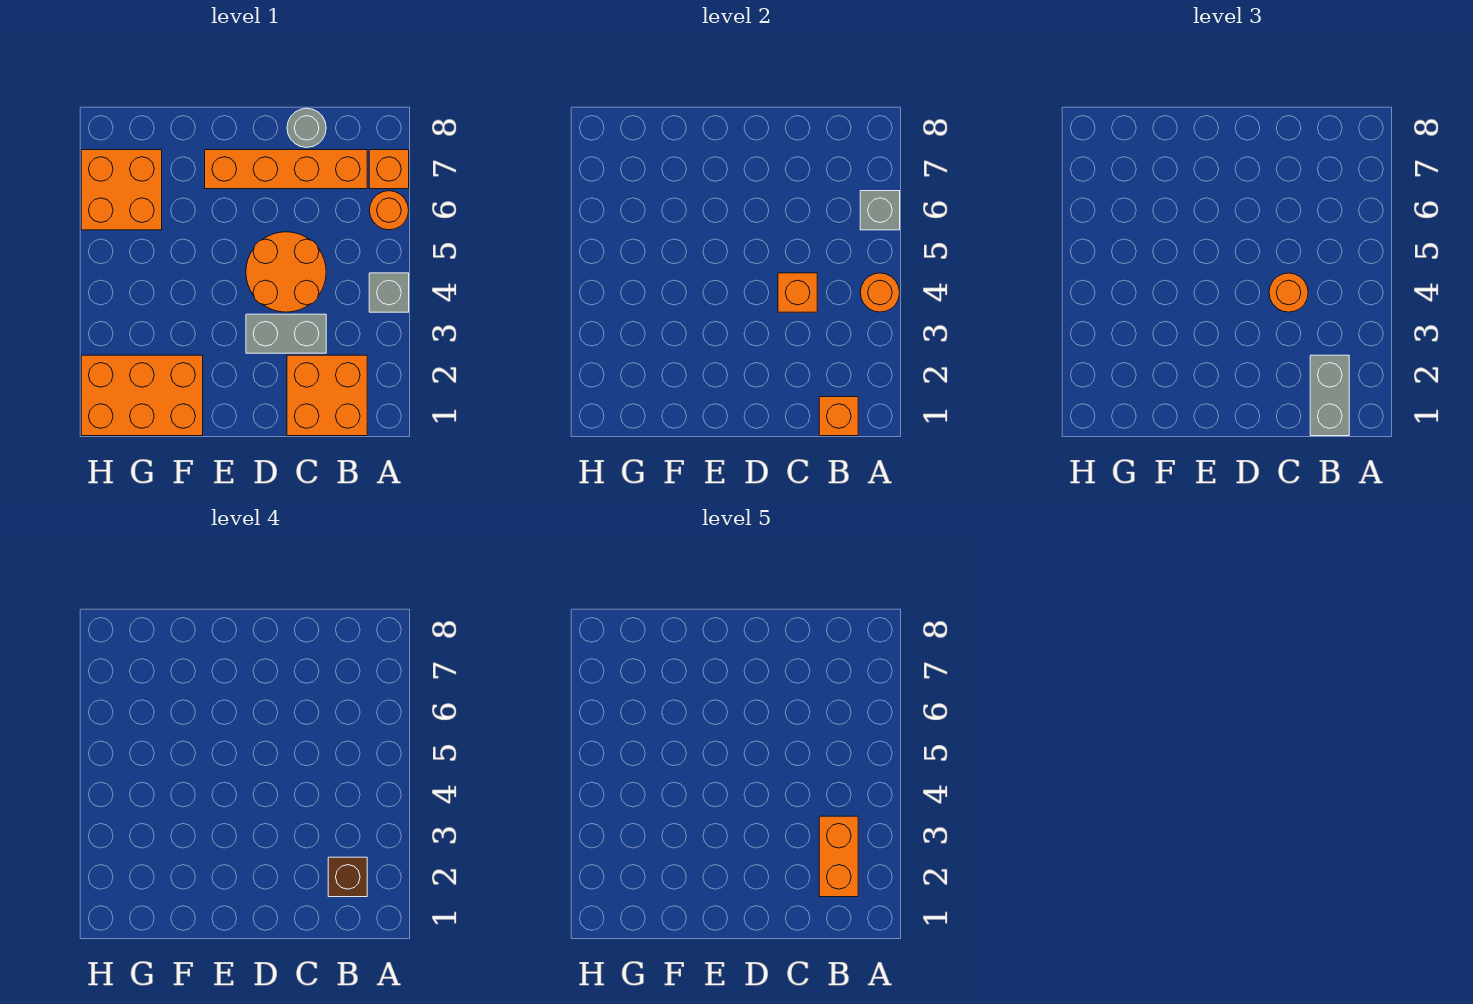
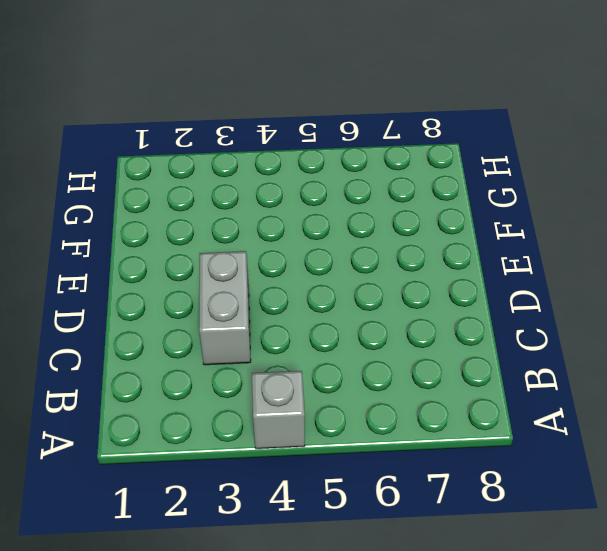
none -> orange round brick A6 level 1
none -> orange brick A7 level 1
none -> orange brick B1:C2 level 1

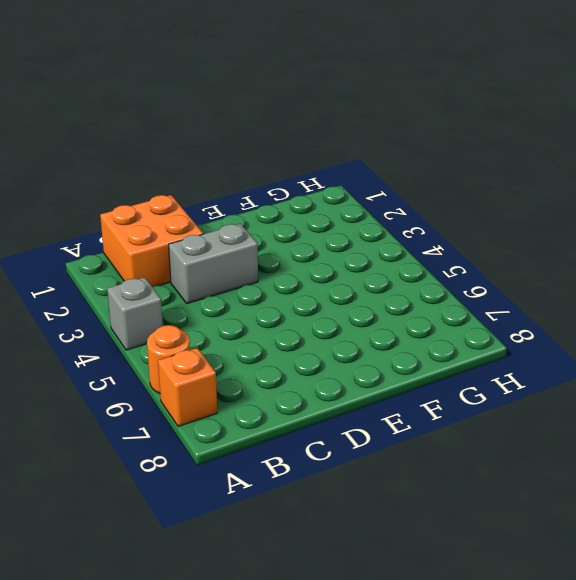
none -> orange brick B7:E7 level 1
none -> orange round brick C4:D5 level 1
none -> grey round brick C8 level 1

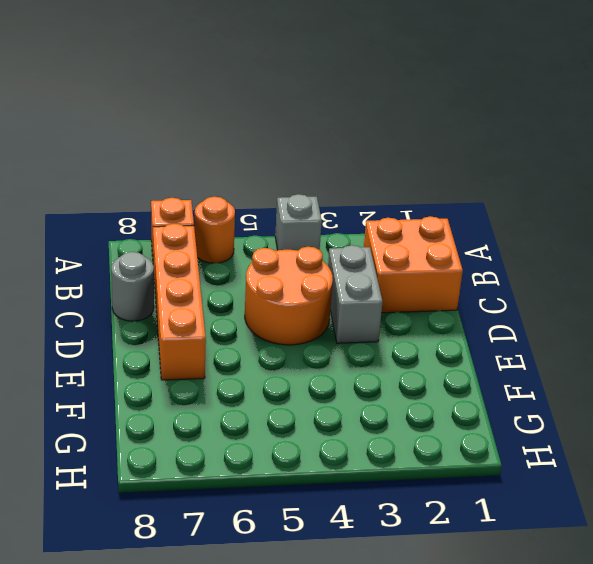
none -> orange brick F1:H2 level 1
none -> orange brick G6:H7 level 1
none -> orange round brick A4 level 2

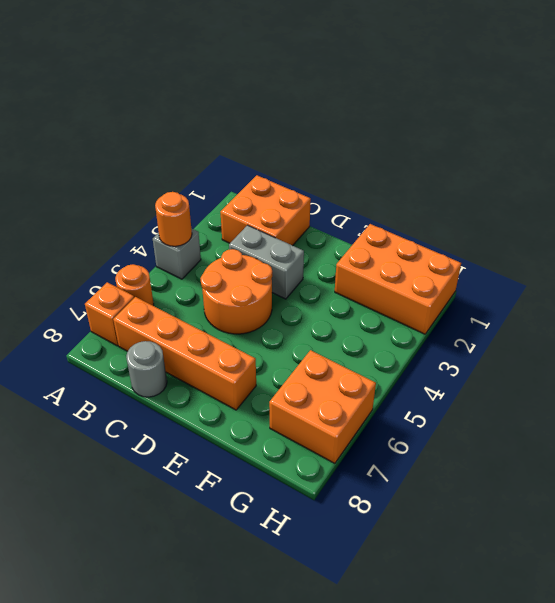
none -> grey brick A6 level 2
none -> orange brick B1 level 2
none -> orange brick C4 level 2

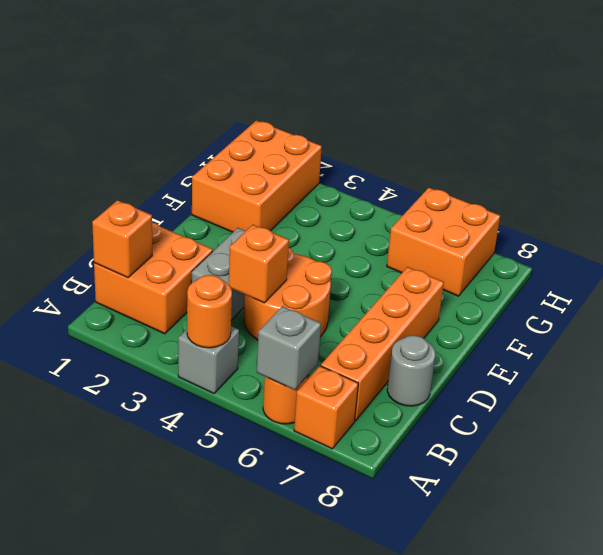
none -> grey brick B1:B2 level 3
none -> orange round brick C4 level 3
none -> brown brick B2 level 4

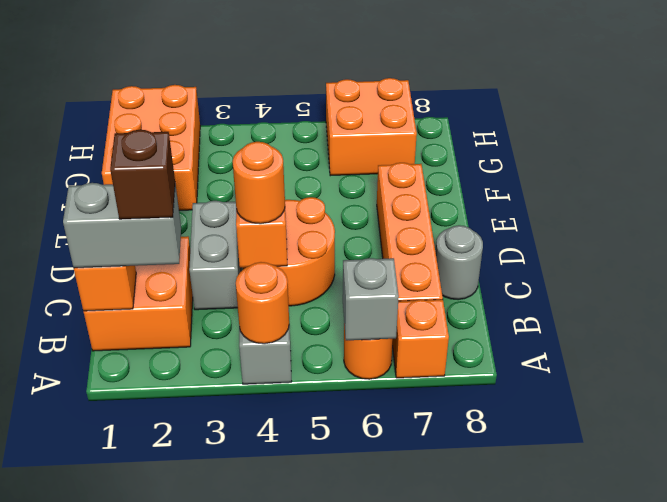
none -> orange brick B2:B3 level 5

